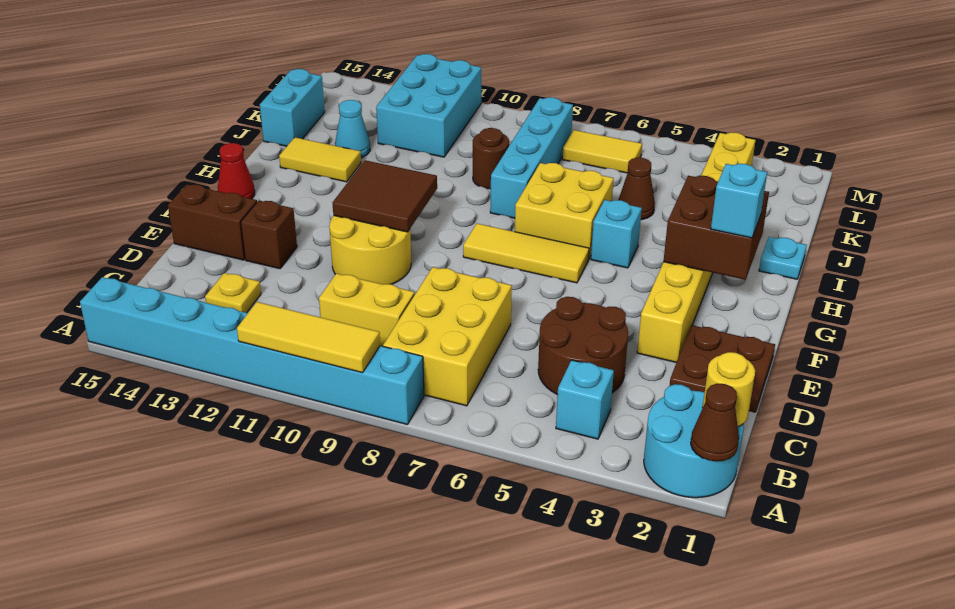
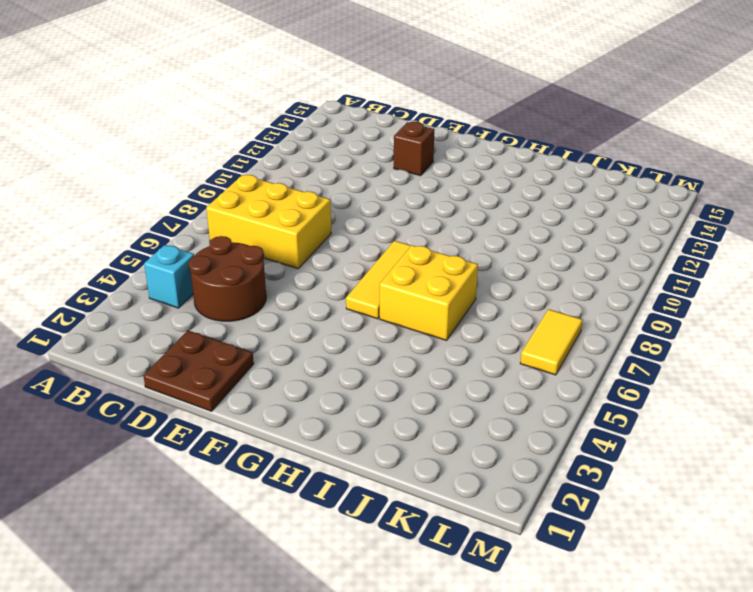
none -> cyan round brick A1:B2 level 1
none -> cyan brick A8:A15 level 1
none -> yellow brick C9:C10 level 1
none -> yellow plate C13 level 1

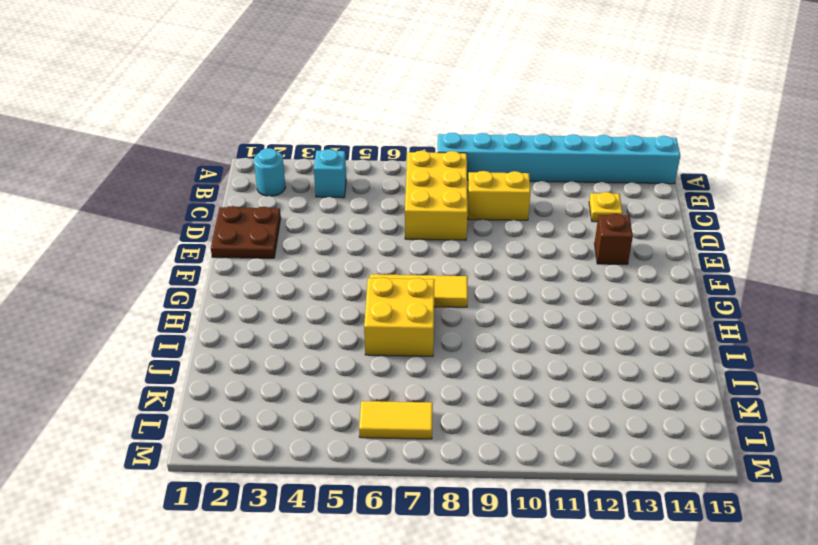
cyan round brick B2 level 1 -> cyan round brick A1:B2 level 1
none -> brown round brick C4:D5 level 1
none -> yellow brick E3:L3 level 1
none -> yellow round brick E10:F11 level 1
none -> brown brick E14:E15 level 1

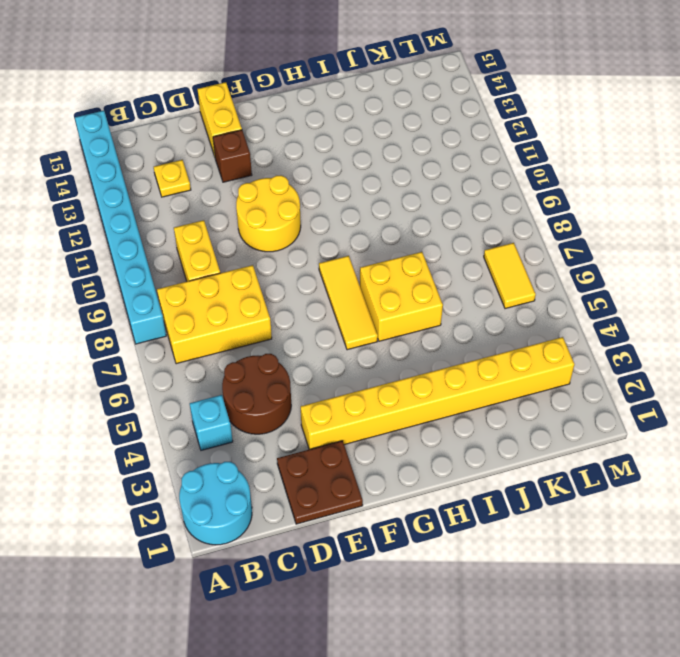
yellow brick E14:E15 level 1 -> brown brick E14:E15 level 1
none -> red cone G15 level 1
none -> cyan brick H5 level 1
none -> cyan plate I1 level 1
none -> cyan brick I8:L8 level 1

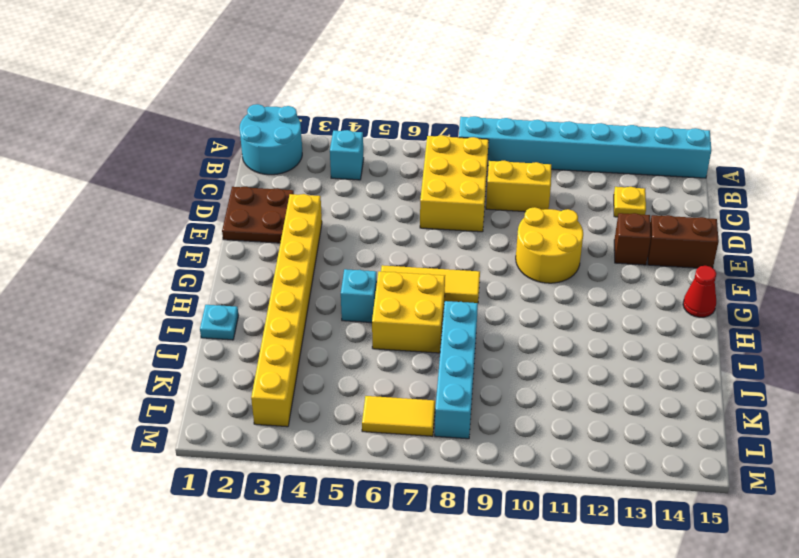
none -> brown round brick C4:D5 level 1
none -> yellow tile I13:I14 level 1
none -> brown cone J5 level 1
none -> brown round brick J9 level 1

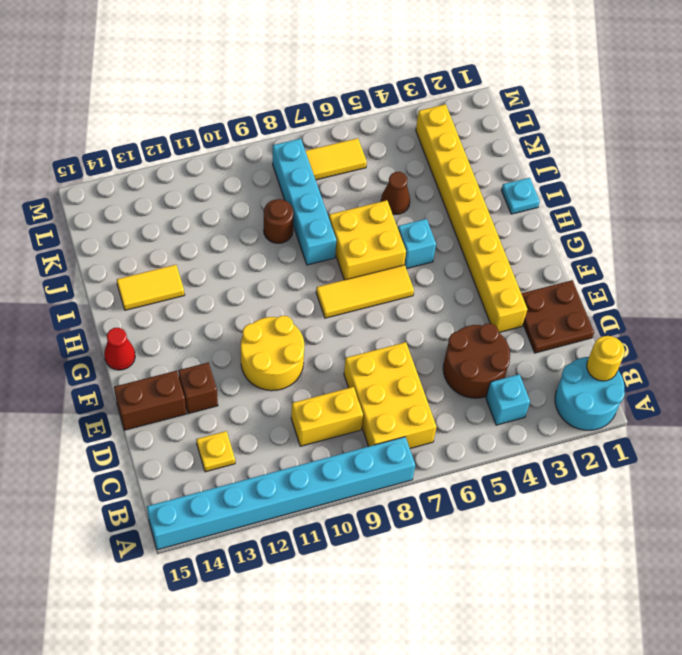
none -> cyan cone J13 level 1
none -> cyan brick J15:K15 level 1
none -> cyan brick K11:M12 level 1
none -> brown cone A1 level 2

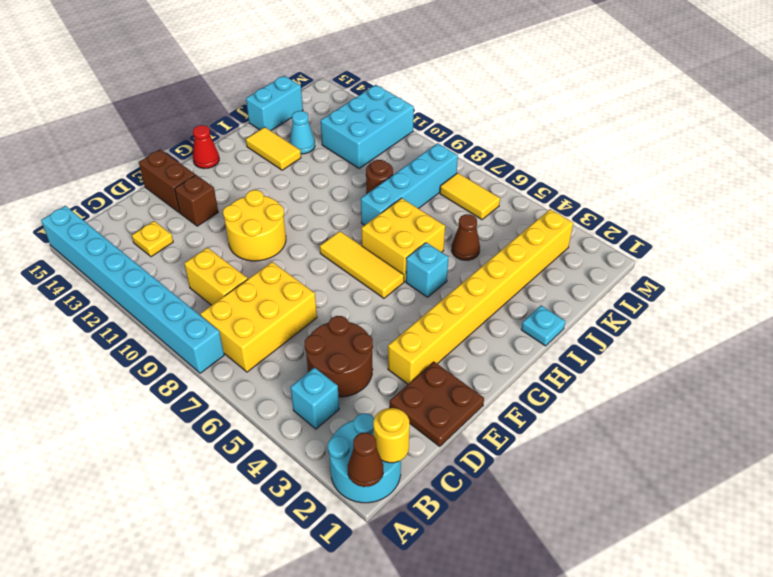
none -> yellow tile A9:A11 level 2
none -> brown tile F10:G11 level 2
none -> brown brick G2:H3 level 2
none -> cyan brick G2 level 3

